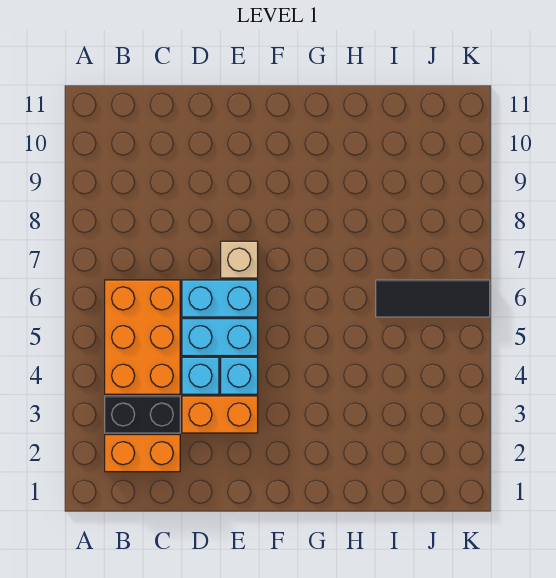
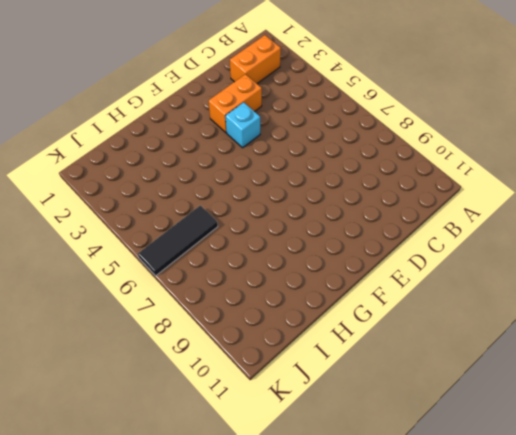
none -> black brick B3:C3 level 1
none -> orange brick B4:C6 level 1

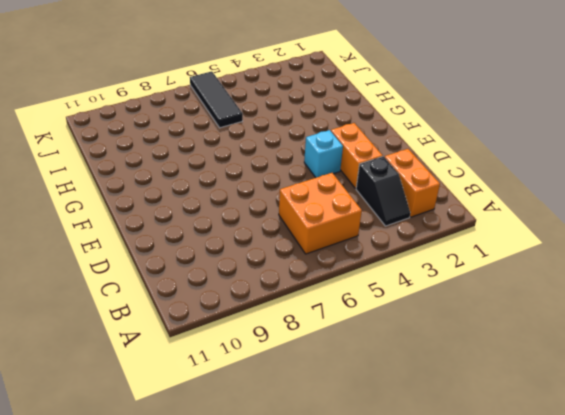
black slope B3:C3 level 1 top C -> black brick B3:C3 level 1
orange brick B5:C6 level 1 -> orange brick B4:C6 level 1
none -> cyan brick D4 level 1
none -> cyan brick D5:E5 level 1

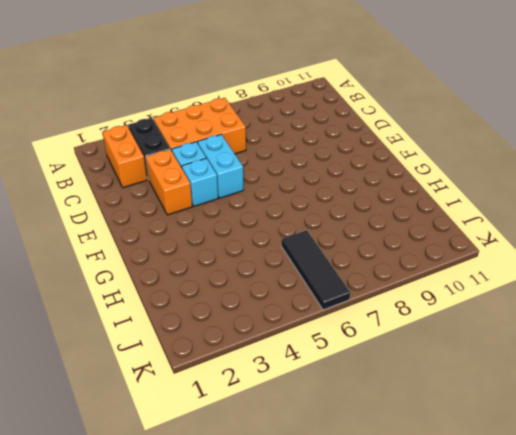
none -> cyan brick D6:E6 level 1
none -> tan brick E7 level 1

